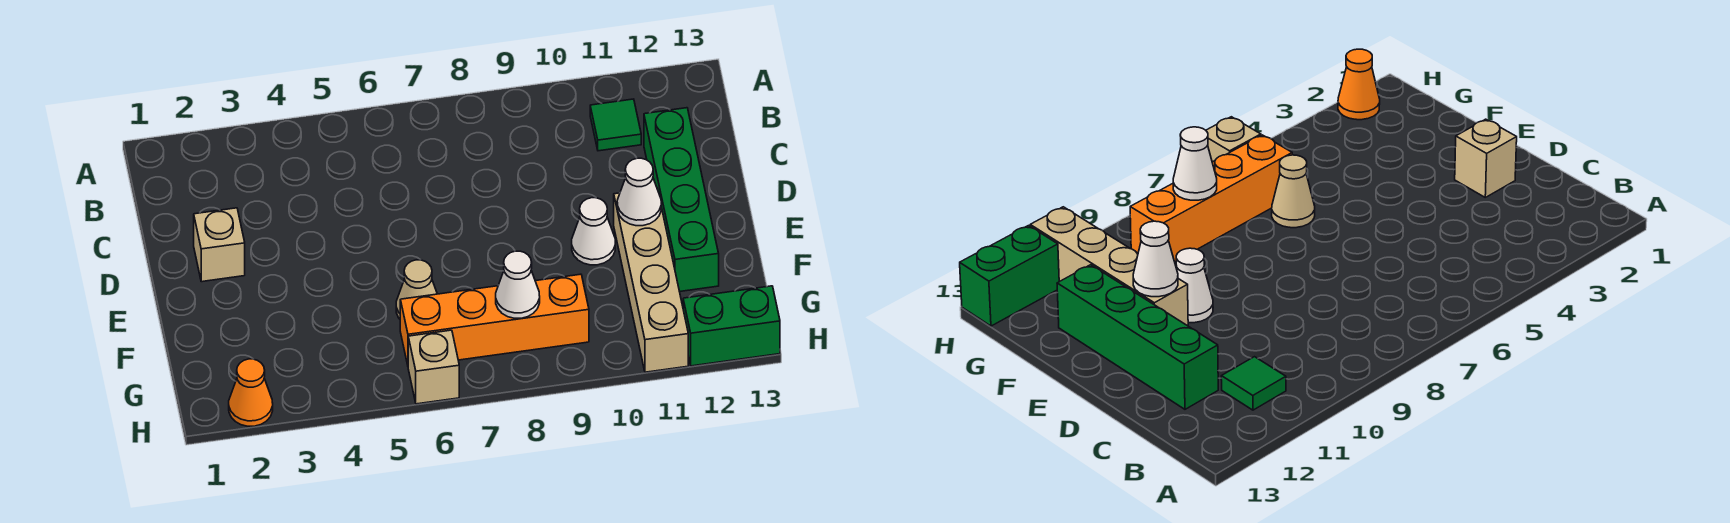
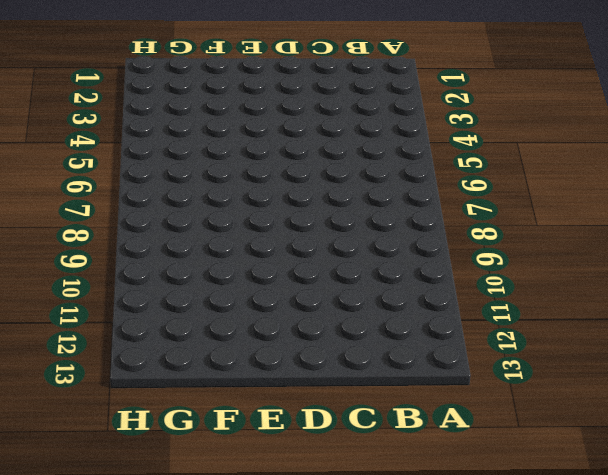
none -> green tile B11 level 1
none -> green brick C12:F12 level 1
none -> tan brick D2 level 1

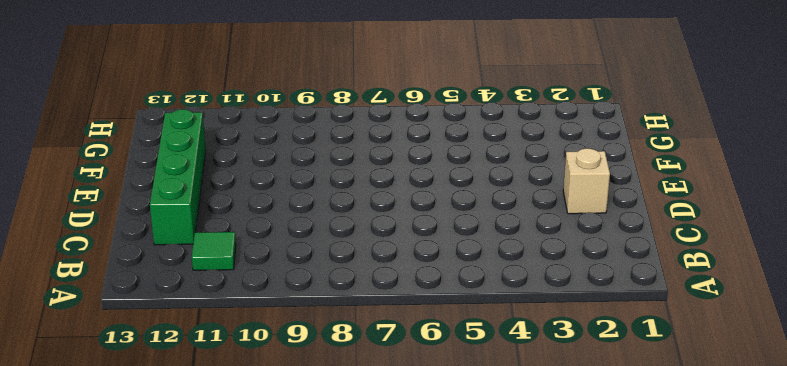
none -> white cone E10 level 1
none -> tan brick E11:H11 level 1
none -> tan cone F6 level 1

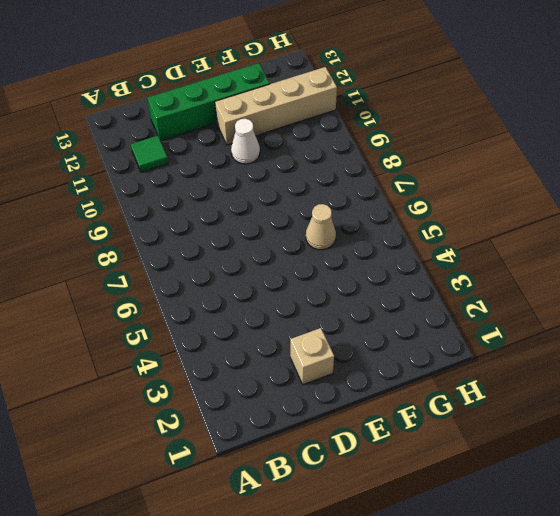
none -> orange brick G6:G9 level 1
none -> orange cone H2 level 1
none -> tan brick H6 level 1

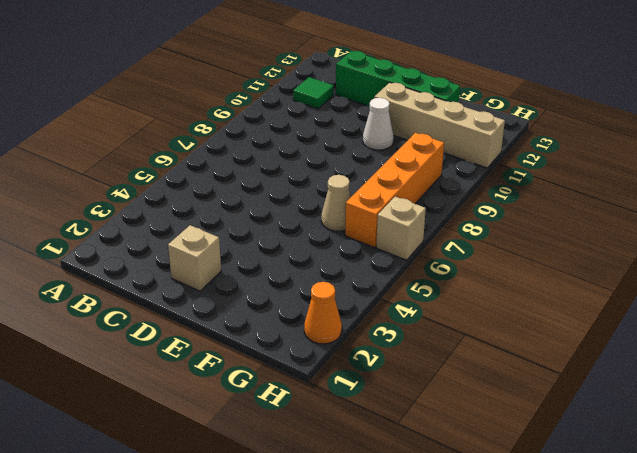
none -> green brick H12:H13 level 1
none -> white cone E11 level 2
none -> white cone G8 level 2

